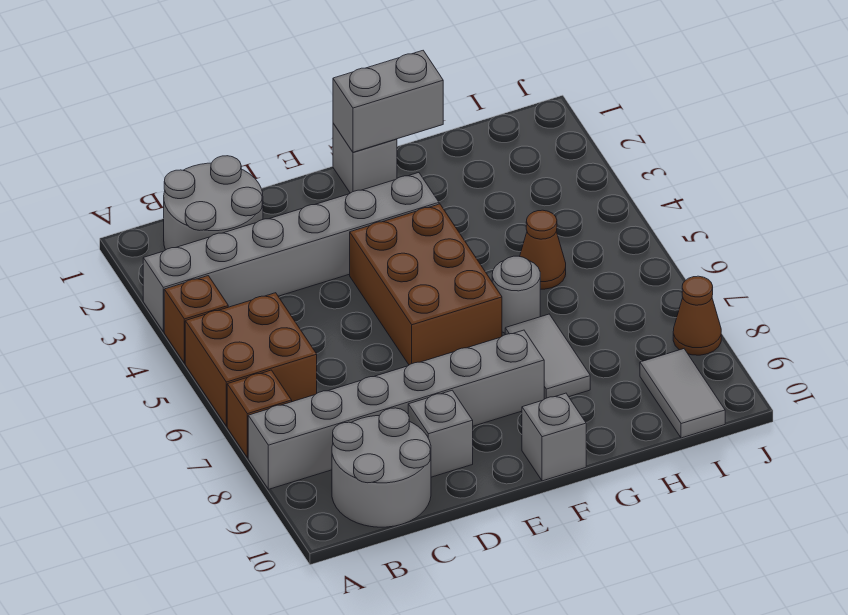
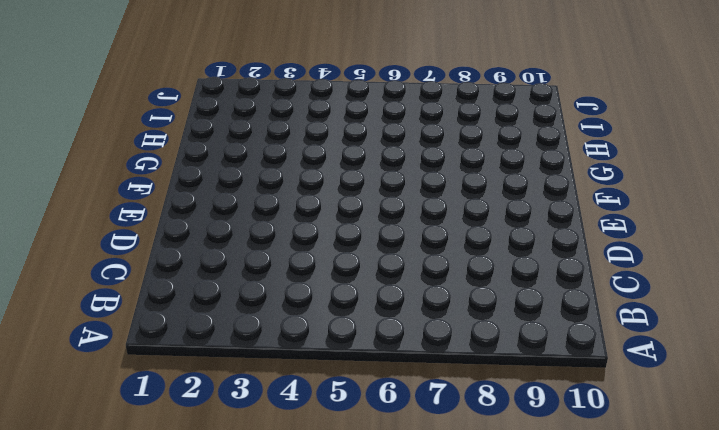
none -> grey brick A3:F3 level 1
none -> brown brick A4 level 1
none -> brown brick A5:B6 level 1

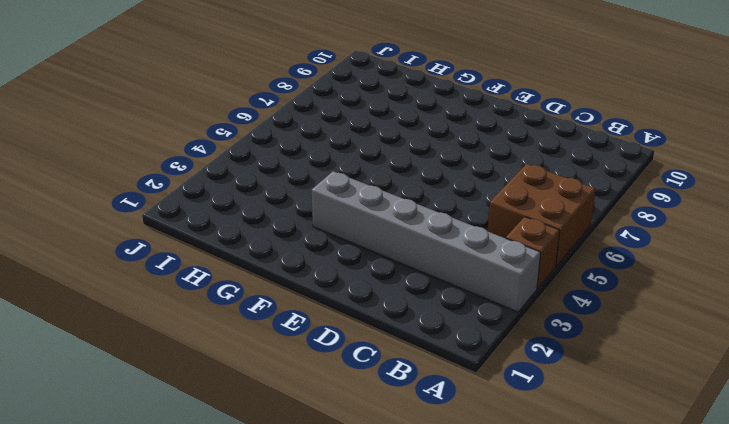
none -> brown brick A7 level 1
none -> grey brick A8:F8 level 1
none -> grey round brick B1:C2 level 1

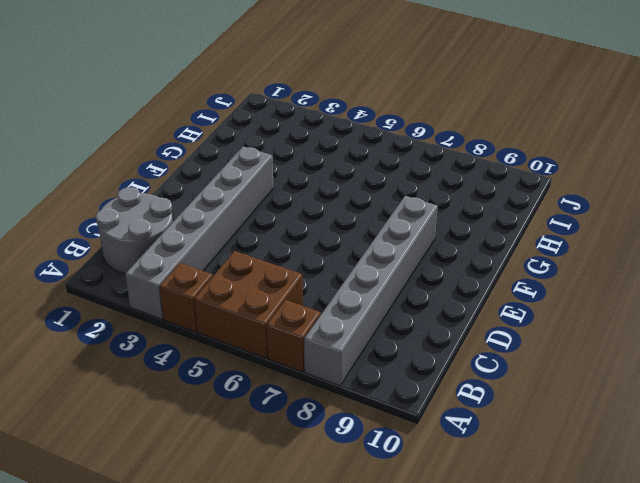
none -> grey round brick B9:C10 level 1
none -> grey brick D9 level 1
none -> brown brick E4:F6 level 1

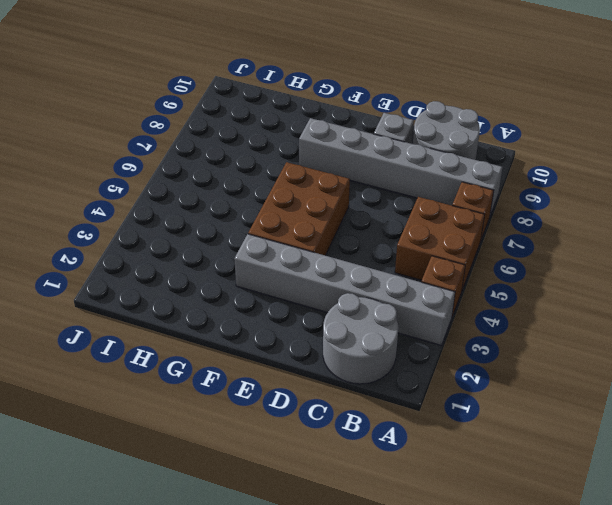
none -> grey brick F1 level 1
none -> grey brick F10 level 1
none -> grey round brick G6 level 1

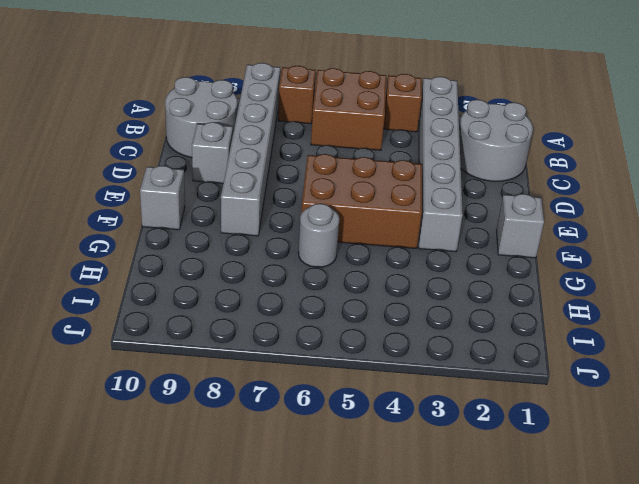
none -> grey tile G7:G8 level 1
none -> brown cone H5 level 1
none -> grey tile I9:I10 level 1

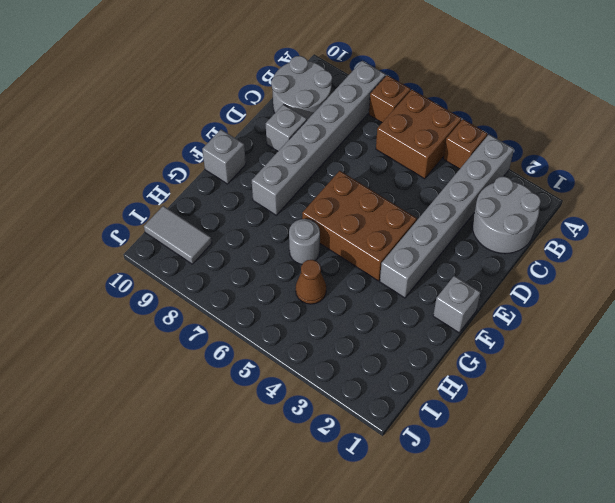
none -> grey tile G7:G8 level 1
none -> brown cone J8 level 1
none -> grey brick F1:G1 level 2

